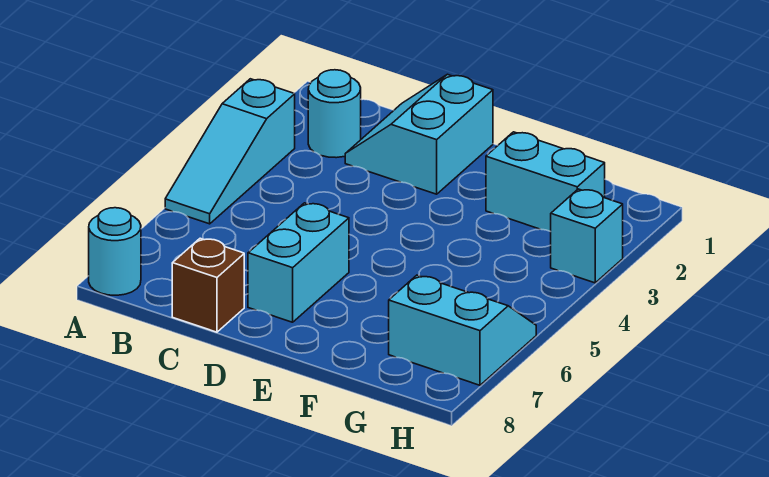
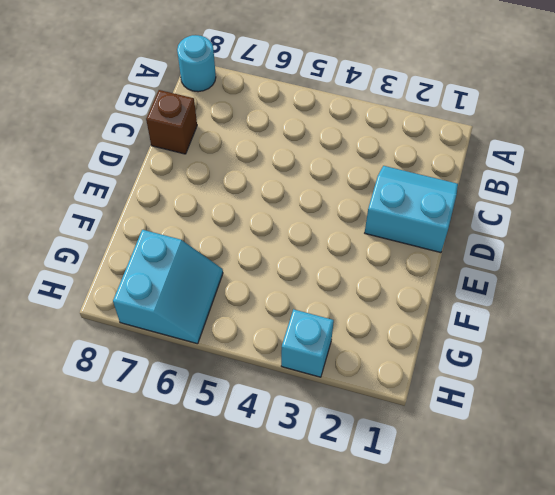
none -> cyan slope A3:A5 level 1 top 3
none -> cyan round brick B2 level 1

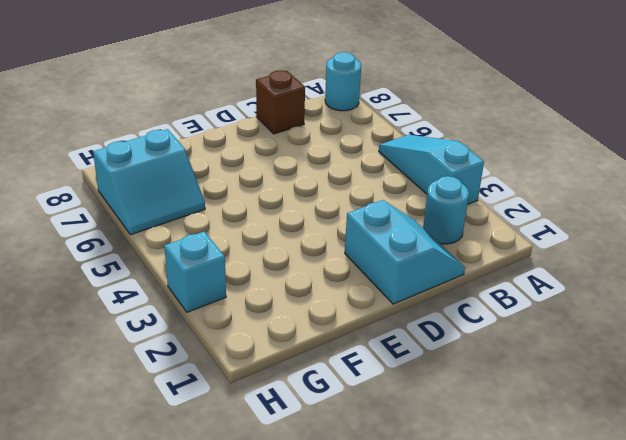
none -> cyan brick D6:D7 level 1
none -> cyan brick F2:G2 level 1

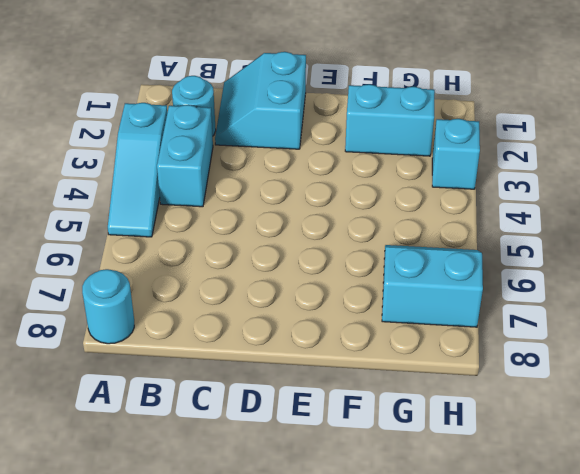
cyan brick B3:B4 level 1 -> cyan brick D6:D7 level 1
none -> brown brick C8 level 1

